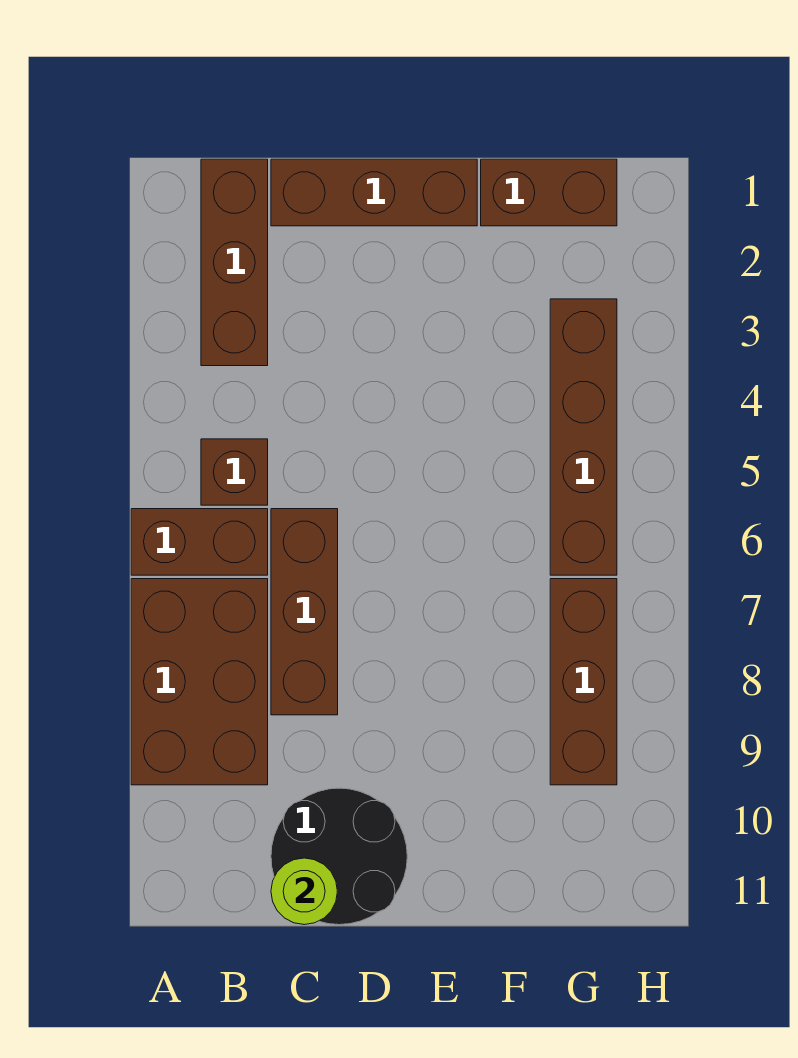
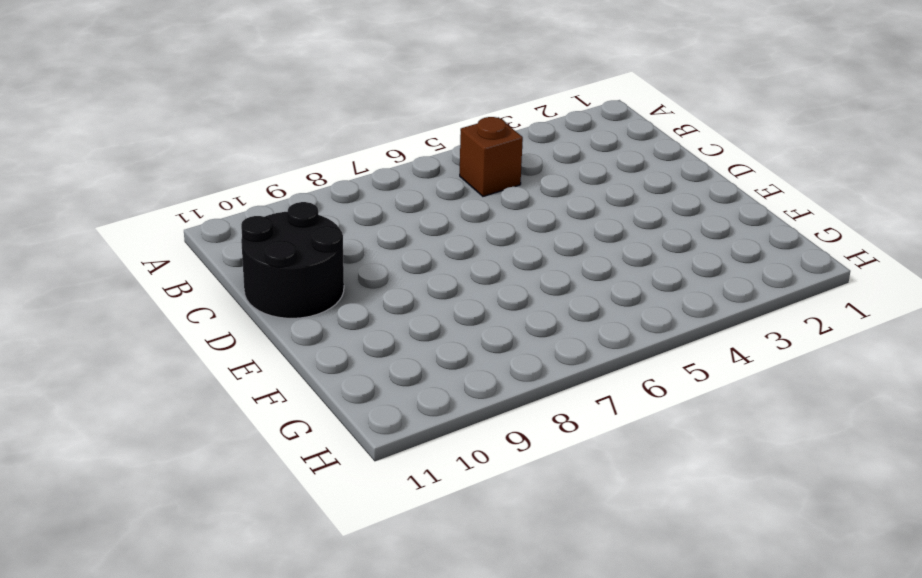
none -> brown brick A6:B6 level 1
none -> brown brick A7:B9 level 1

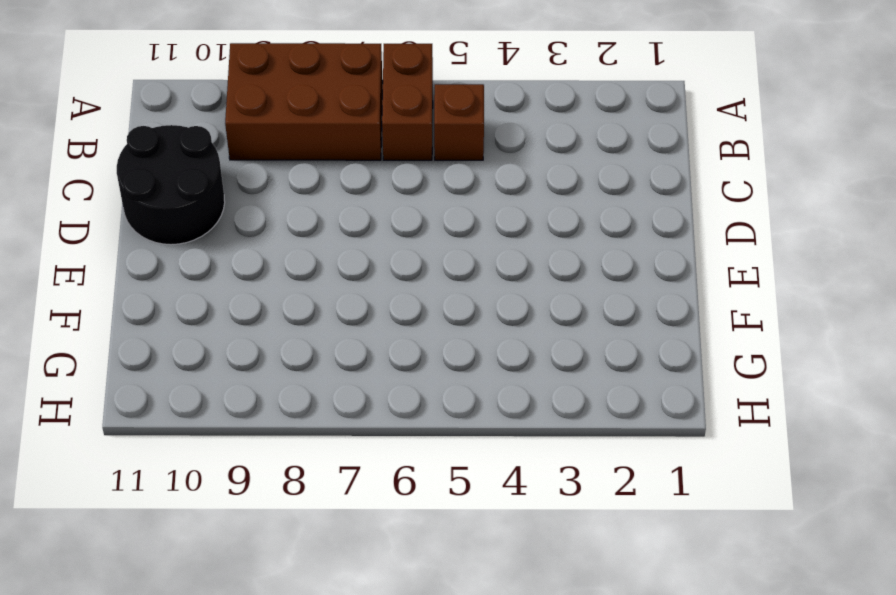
none -> brown brick B1:B3 level 1
none -> brown brick C1:E1 level 1

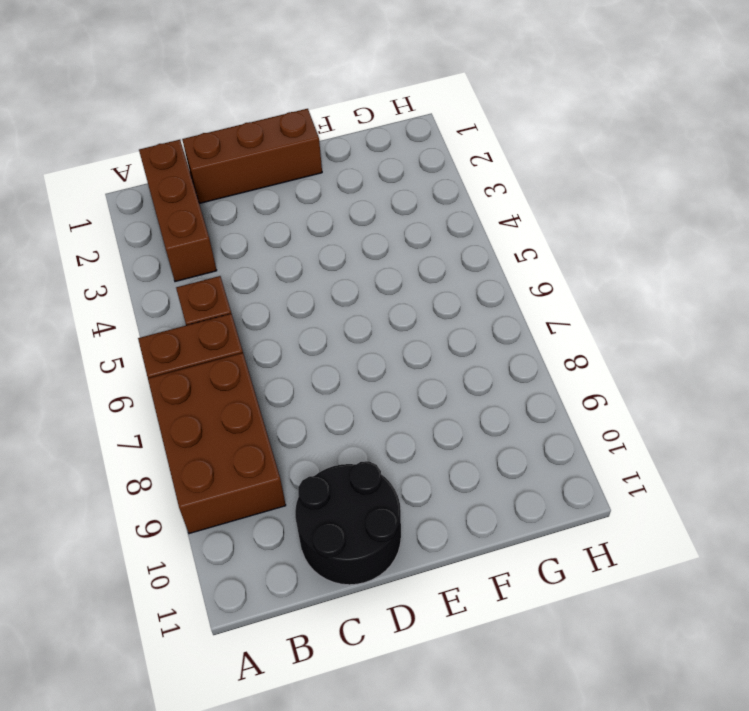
none -> brown brick C6:C8 level 1
none -> brown brick F1:G1 level 1

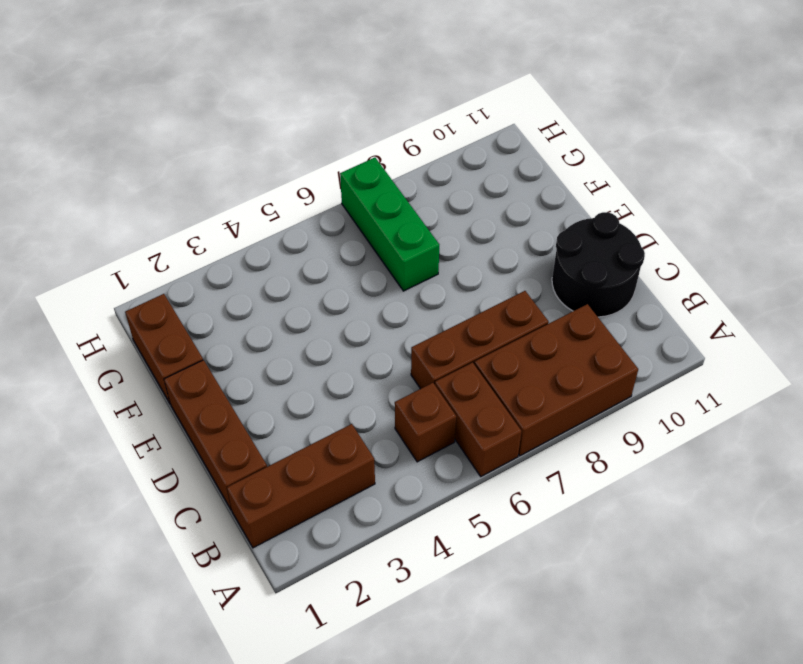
green brick F7:H7 level 1 -> brown brick G7:G9 level 1
none -> brown brick G3:G6 level 1
none -> lime round brick C11 level 2

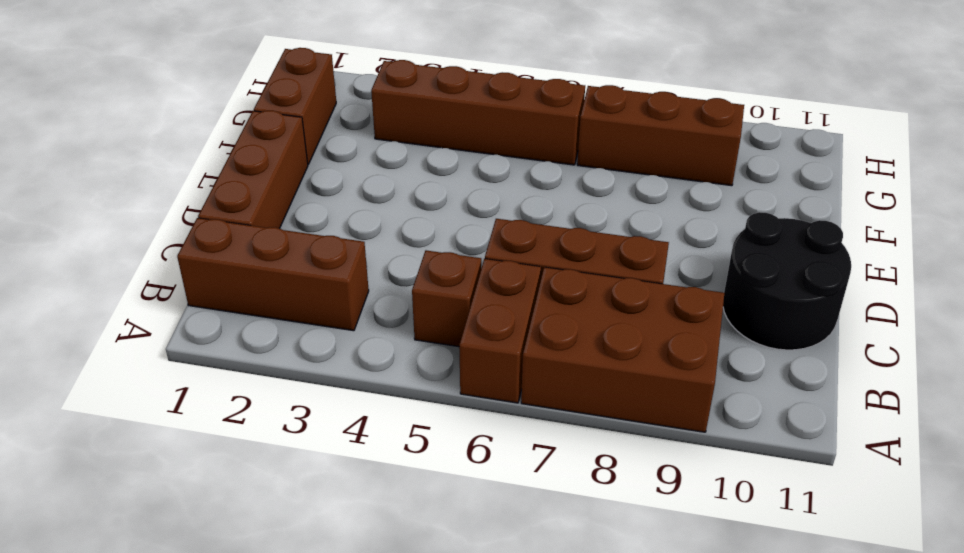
none -> lime round brick C11 level 2

